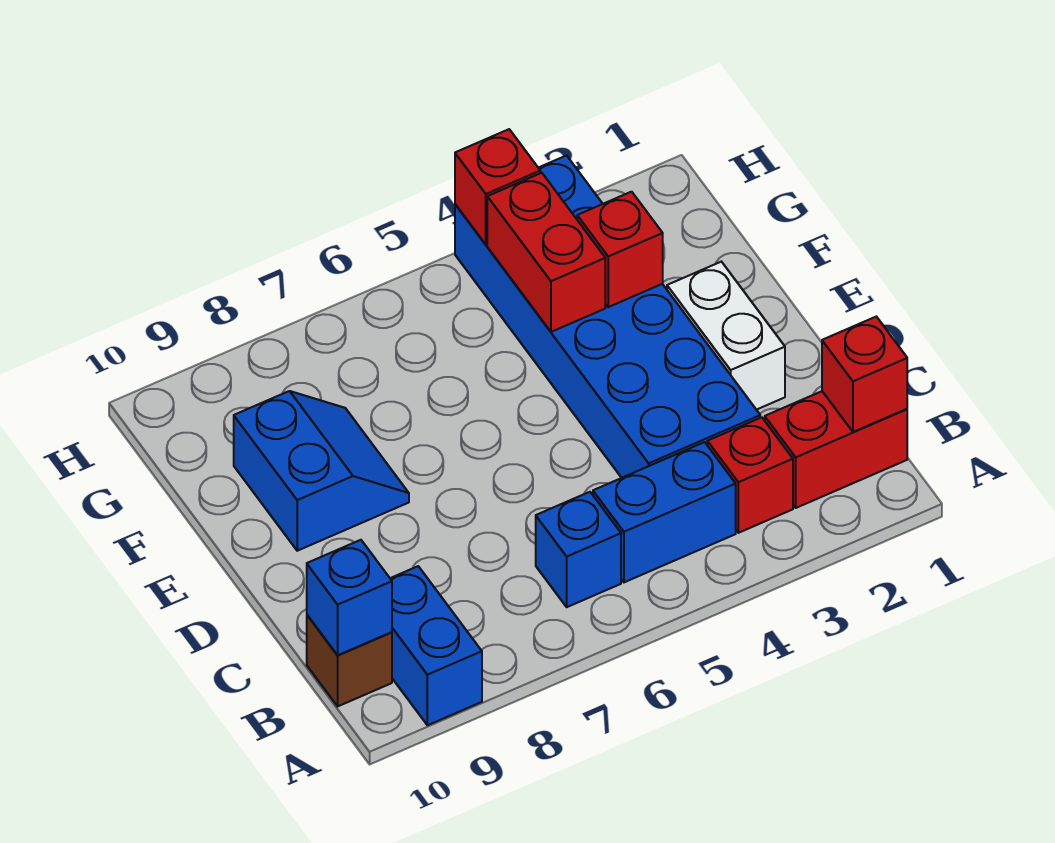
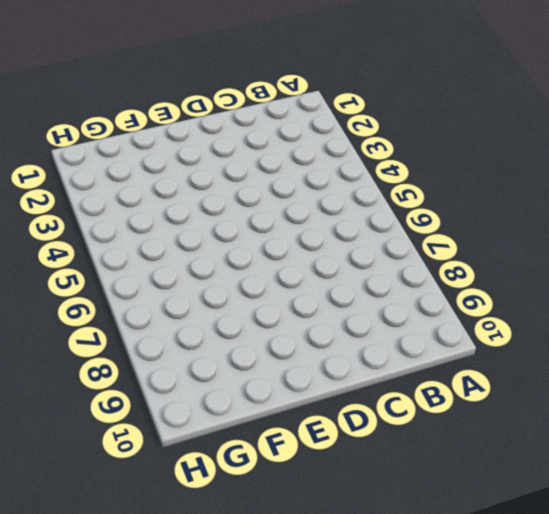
none -> blue brick A9:B9 level 1
none -> red brick B1:B2 level 1
none -> red brick B3 level 1

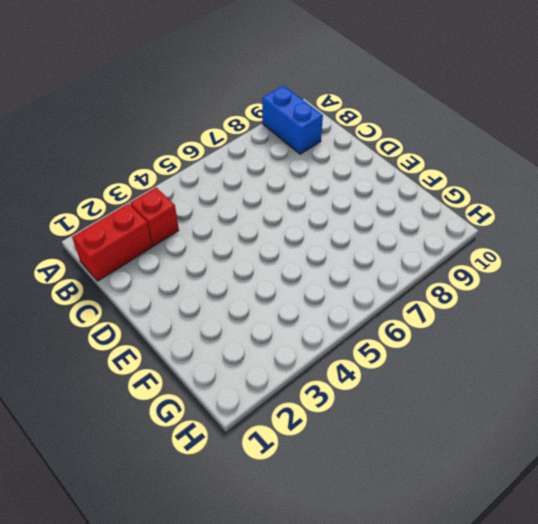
none -> blue brick B4:B5 level 1
none -> blue brick B6 level 1
none -> brown brick B10 level 1

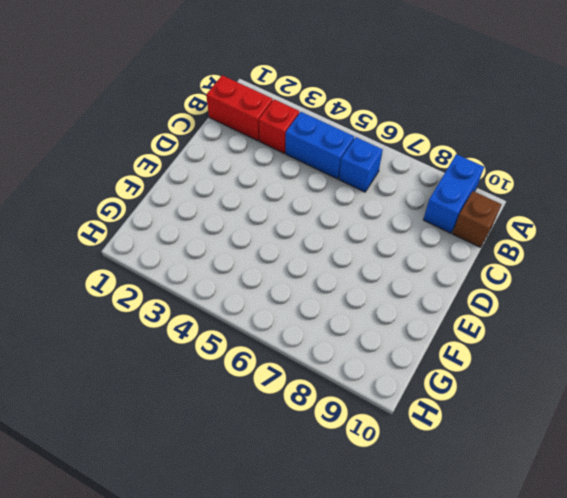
none -> blue brick C3:H4 level 1
none -> white brick D2:E2 level 1
none -> blue slope E8:F9 level 1 top 9

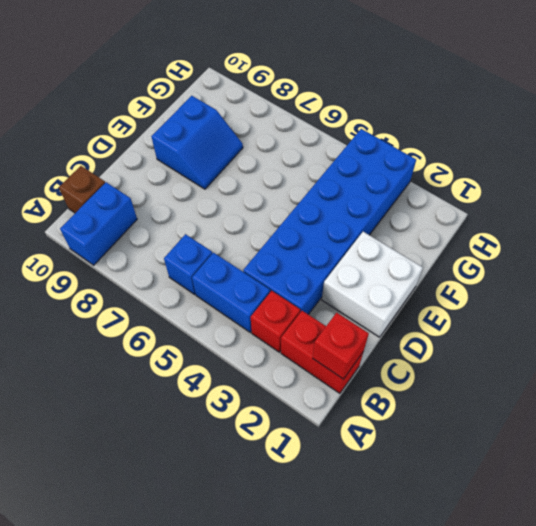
white brick D1:E2 level 1 -> white brick D2:E2 level 1
none -> blue brick B10 level 2
none -> red brick F3 level 2
none -> red brick F4:G4 level 2

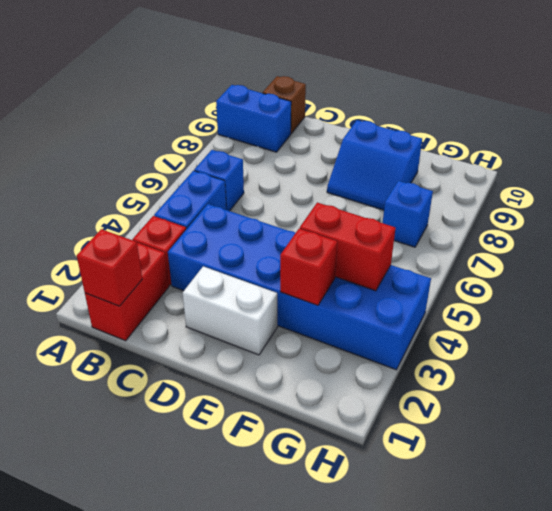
blue brick G7 level 1 -> blue brick B10 level 2
none -> red brick H4 level 2

